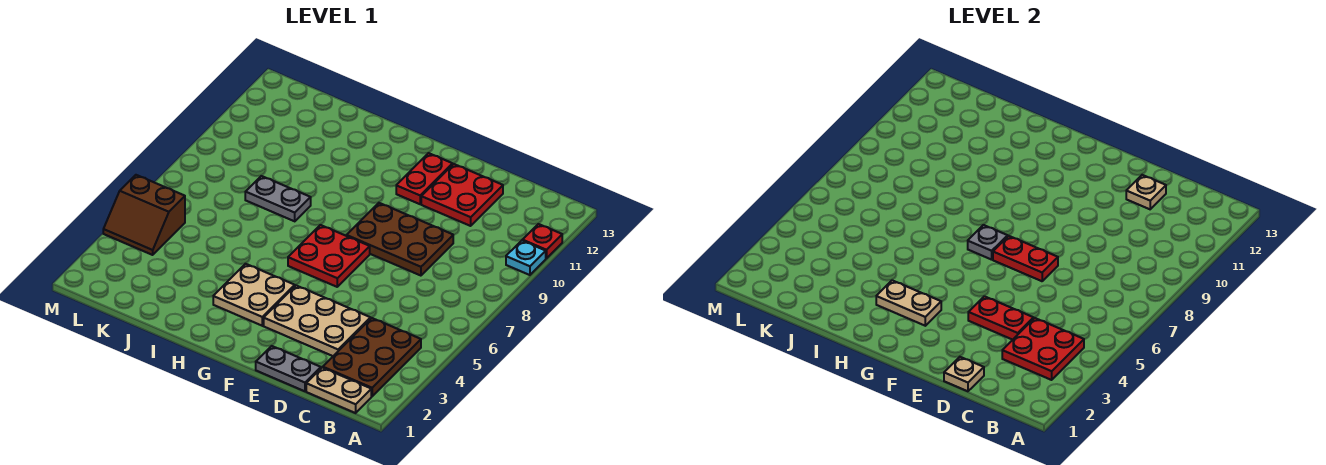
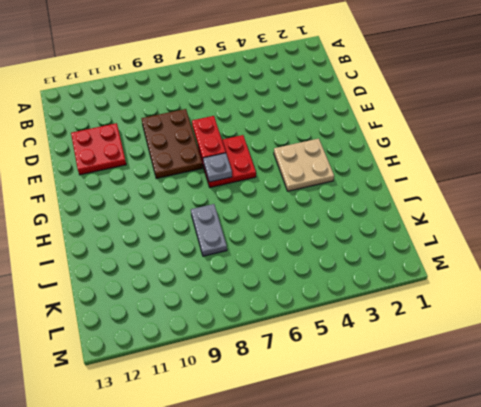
none -> cyan plate A10 level 1
none -> red plate A11 level 1
none -> tan plate B1:C1 level 1

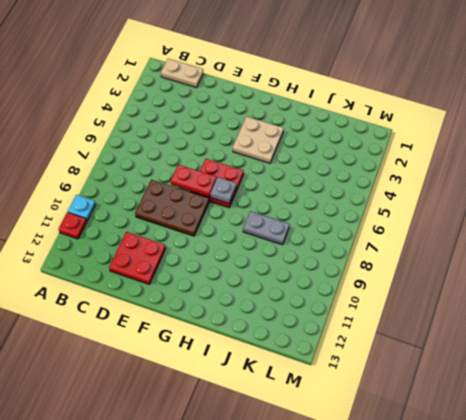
none -> brown plate B2:C4 level 1
none -> grey plate D1:E1 level 1
none -> tan plate D3:F4 level 1

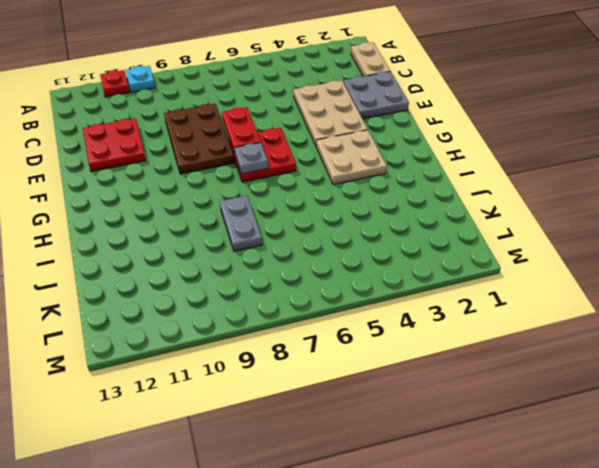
grey plate D1:E2 level 1 -> grey plate D1:E1 level 1
none -> brown plate B2:C4 level 1
none -> red plate F11:F12 level 1
none -> brown slope L4:M5 level 1 top 5

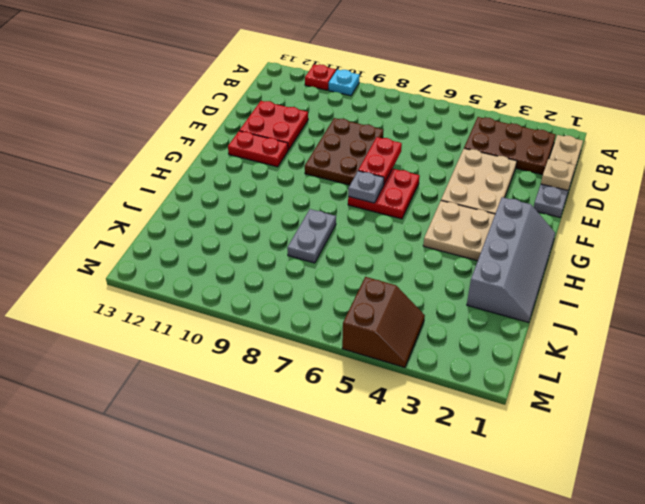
grey slope G1:J2 level 1 top 2 -> none
none -> red plate B3:C4 level 2
none -> red plate D4:E4 level 2
none -> tan plate D12 level 2

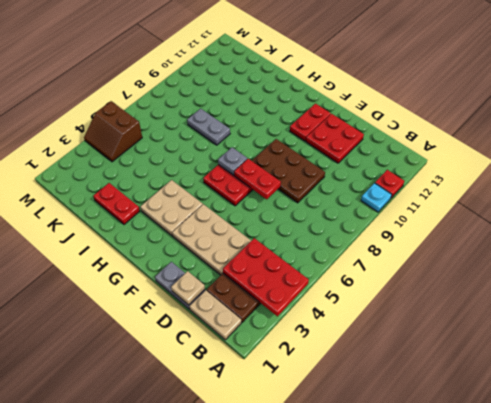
red plate A3:C4 level 2 -> red plate B3:C4 level 2
red plate I2:J2 level 1 -> red plate D4:E4 level 2
none -> tan plate D12 level 2
none -> tan plate G3:H3 level 2

